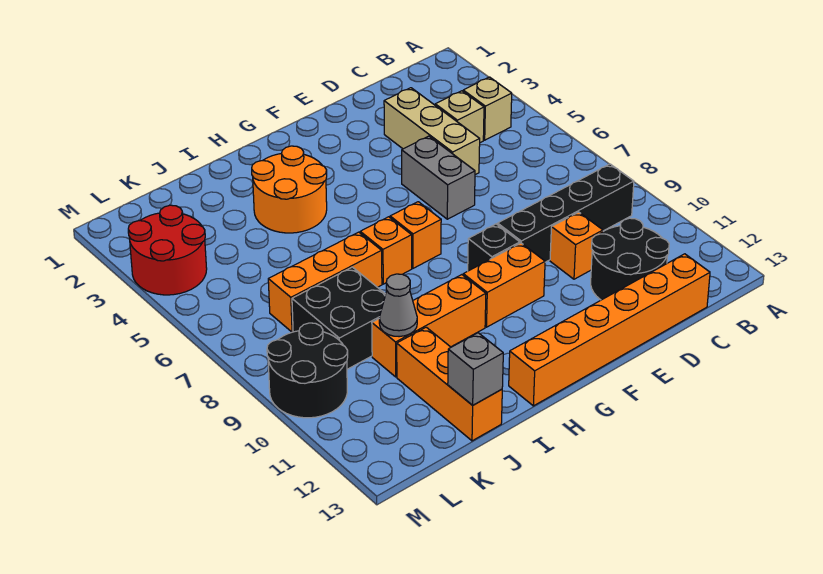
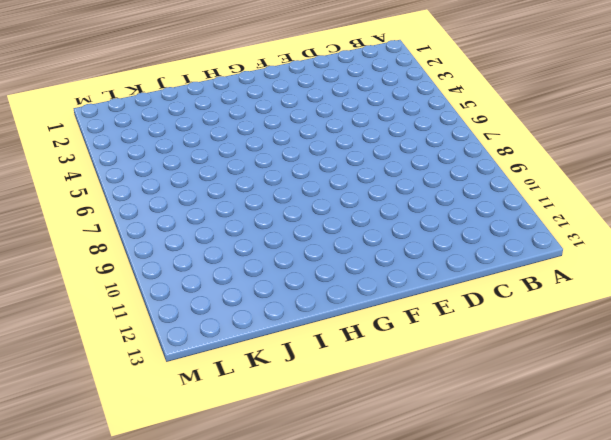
none -> tan brick B4 level 1
none -> black brick B9:E9 level 1
none -> tan brick C4 level 1

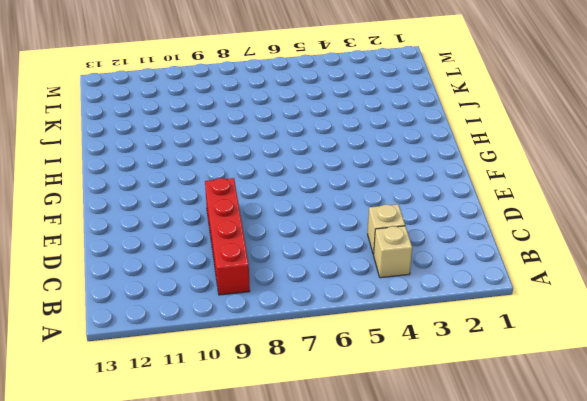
red brick B9:E9 level 1 -> black brick B9:E9 level 1
none -> black round brick C11:D12 level 1
none -> orange brick C13:H13 level 1
none -> tan brick D3:D5 level 1

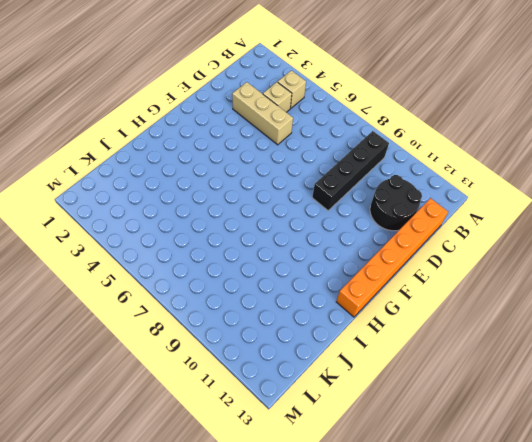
none -> orange brick D10 level 1
none -> grey brick E5:E6 level 1
none -> black brick F9 level 1

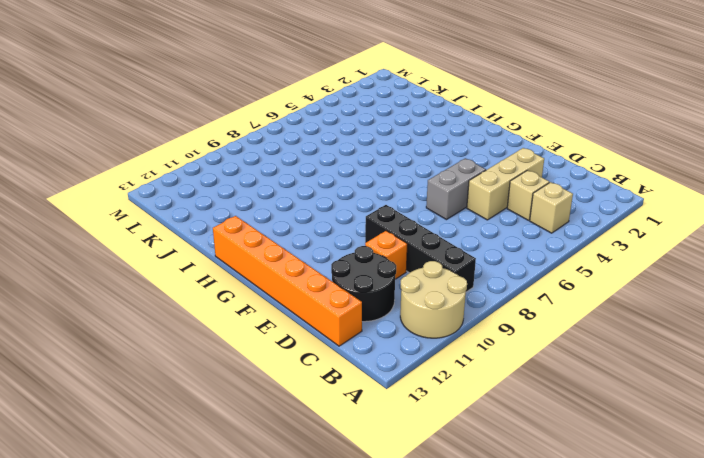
tan round brick A10:B11 level 1 -> none
none -> black brick F9 level 1
none -> orange brick F10:G10 level 1
none -> orange brick G7 level 1

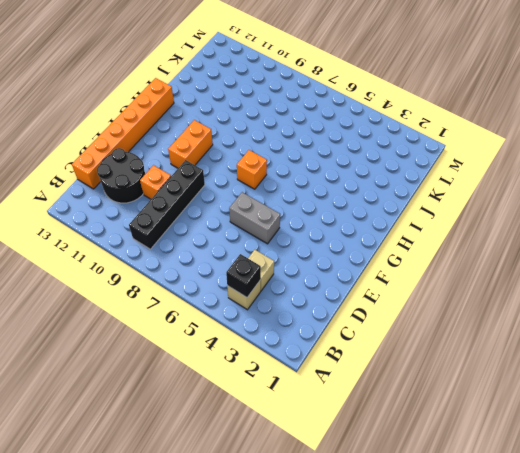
black brick B4 level 2 -> black brick F9 level 1
none -> tan brick D3:D5 level 1
none -> orange round brick H3:I4 level 1
none -> orange brick H7 level 1

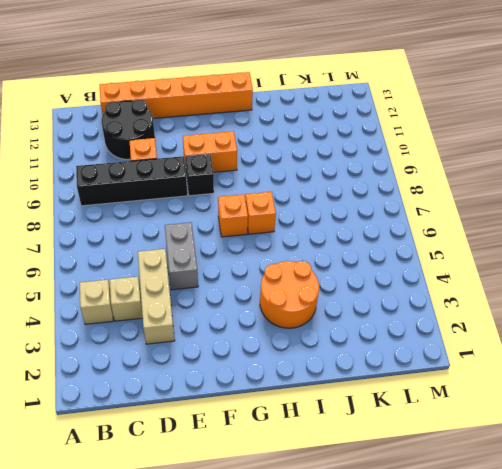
none -> orange brick H10:J10 level 1
none -> orange brick I7:K7 level 1
none -> black brick J8:K9 level 1

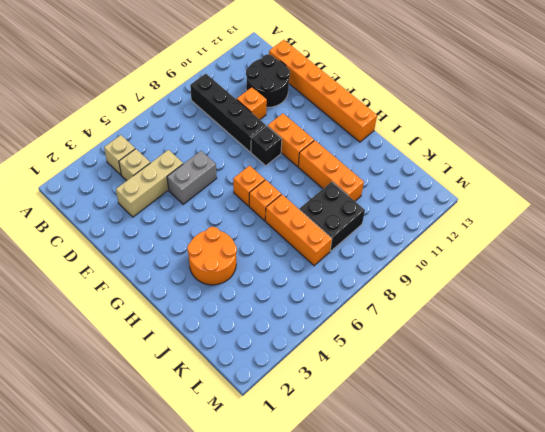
none -> orange brick J11:J13 level 1
none -> red round brick L3:M4 level 1
none -> black round brick L9:M10 level 1

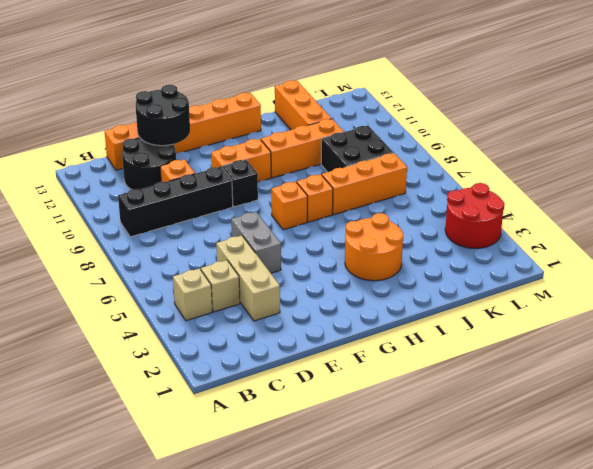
black round brick D12:E13 level 2 -> black round brick L9:M10 level 1
none -> grey cone J10 level 2
none -> grey brick J13 level 2

